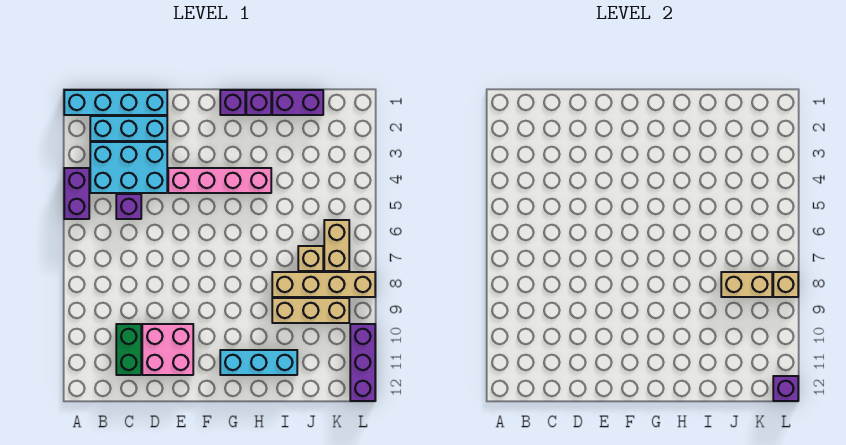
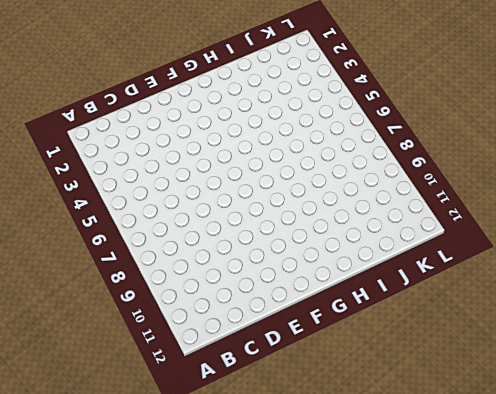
none -> cyan brick A1:D1 level 1
none -> purple brick A4:A5 level 1
none -> cyan brick B2:D2 level 1

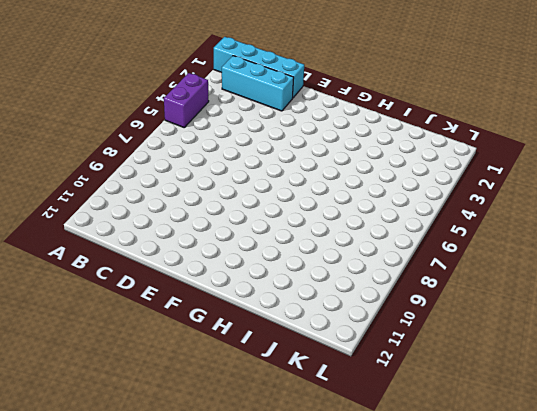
none -> cyan brick B3:D4 level 1
none -> purple brick C5 level 1
none -> green brick C10:C11 level 1

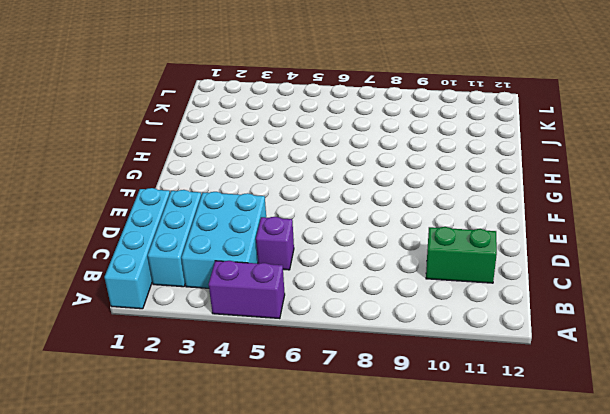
none -> pink brick D10:E11 level 1
none -> pink brick E4:H4 level 1
none -> purple brick G1 level 1

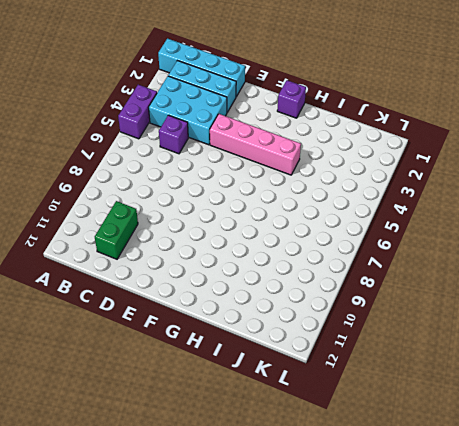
none -> pink brick D10:E11 level 1
none -> cyan brick G11:I11 level 1
none -> purple brick H1 level 1

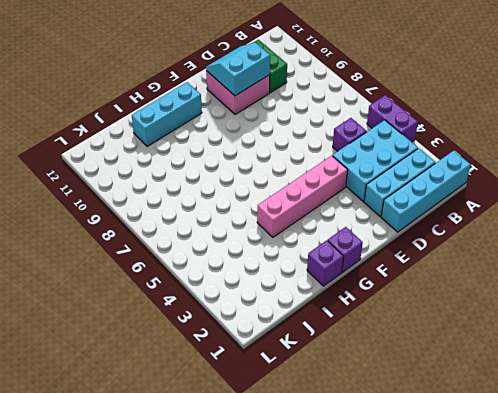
cyan slope D10:E11 level 2 top 10 -> none
none -> purple brick I1:J1 level 1
none -> tan brick I8:L8 level 1
none -> tan brick I9:K9 level 1

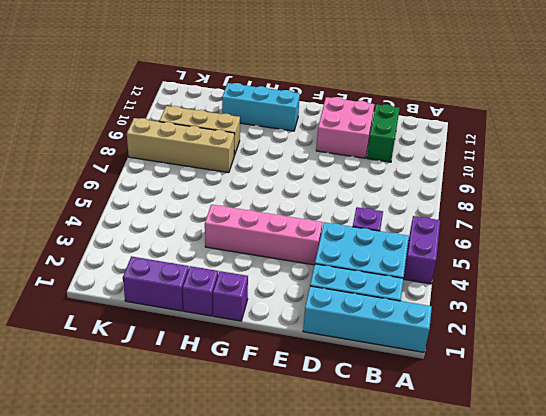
none -> tan brick J7 level 1
none -> tan brick K6:K7 level 1
none -> purple brick L10:L12 level 1

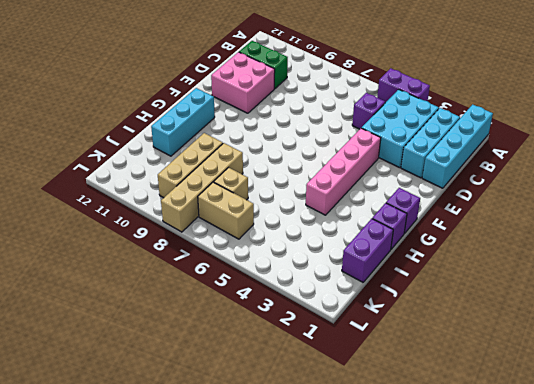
none -> purple brick L10:L12 level 1
none -> tan brick J8:K8 level 2
none -> tan brick L8 level 2

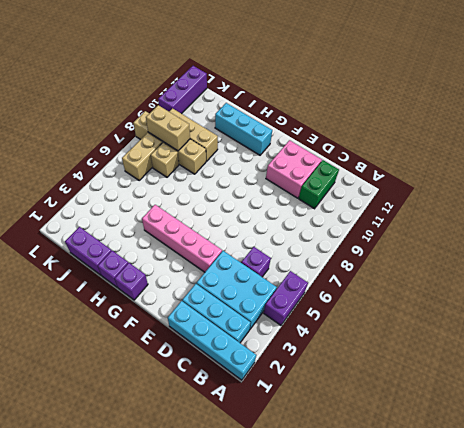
none -> tan brick L8 level 2
none -> purple brick L12 level 2

